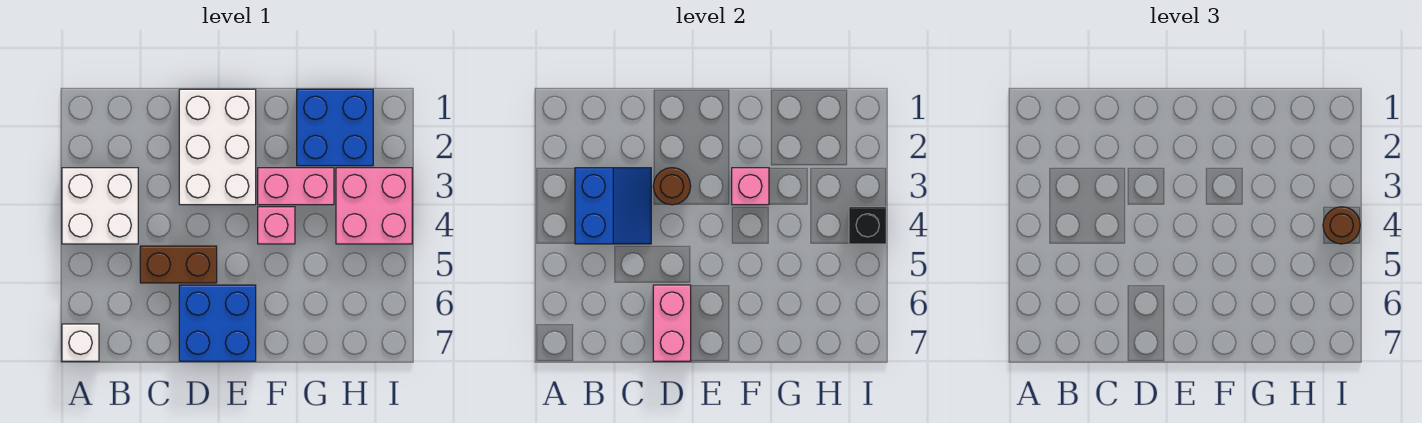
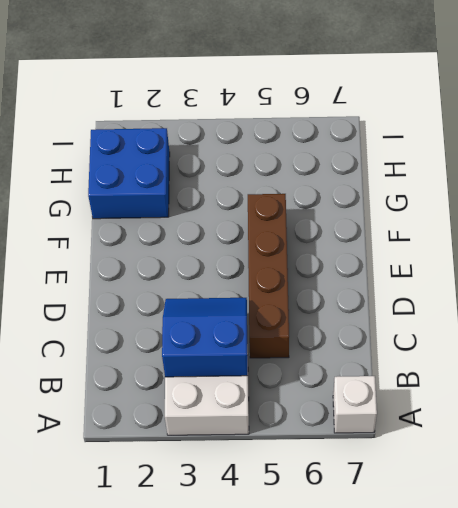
brown brick C5:F5 level 1 -> brown brick C5:D5 level 1
none -> white brick D1:E3 level 1
none -> blue brick D6:E7 level 1
none -> pink brick F3:G3 level 1

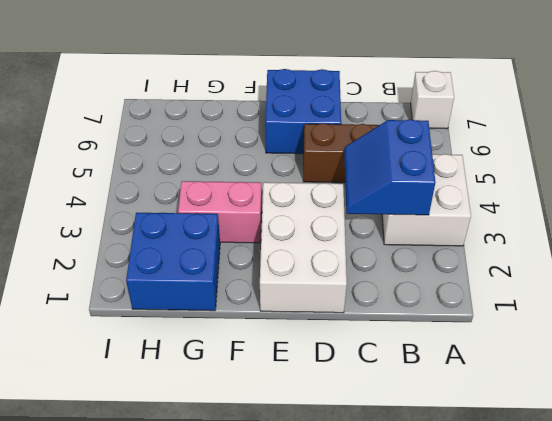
none -> pink brick F4 level 1
none -> pink brick H3:I4 level 1
none -> brown round brick D3 level 2

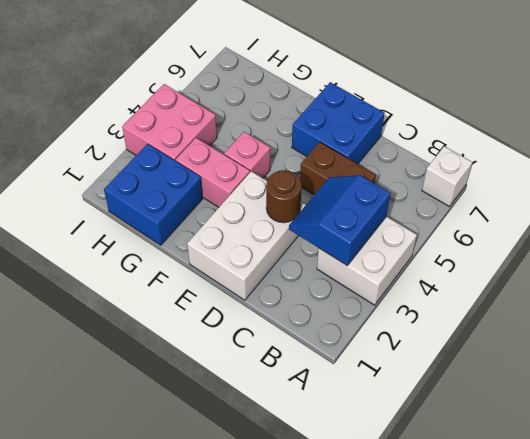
none -> pink brick D6:D7 level 2
none -> pink brick F3 level 2
none -> black brick I4 level 2

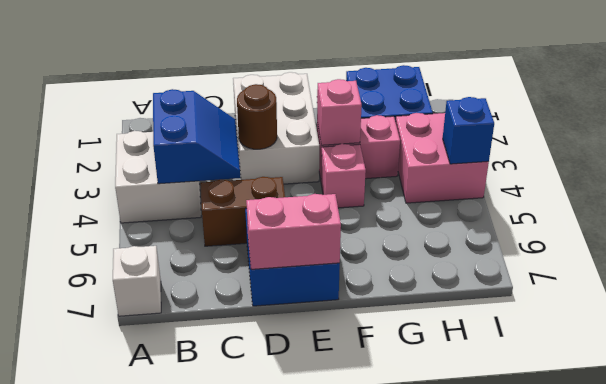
pink brick D7:E7 level 2 -> pink brick D6:D7 level 2
blue brick I4 level 2 -> black brick I4 level 2
none -> brown round brick I4 level 3

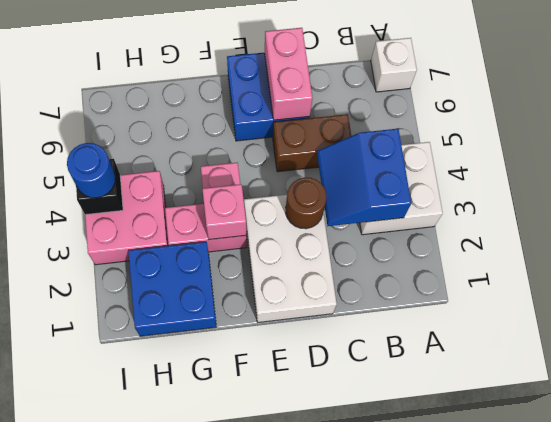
blue round brick I4 level 3 -> brown round brick I4 level 3

